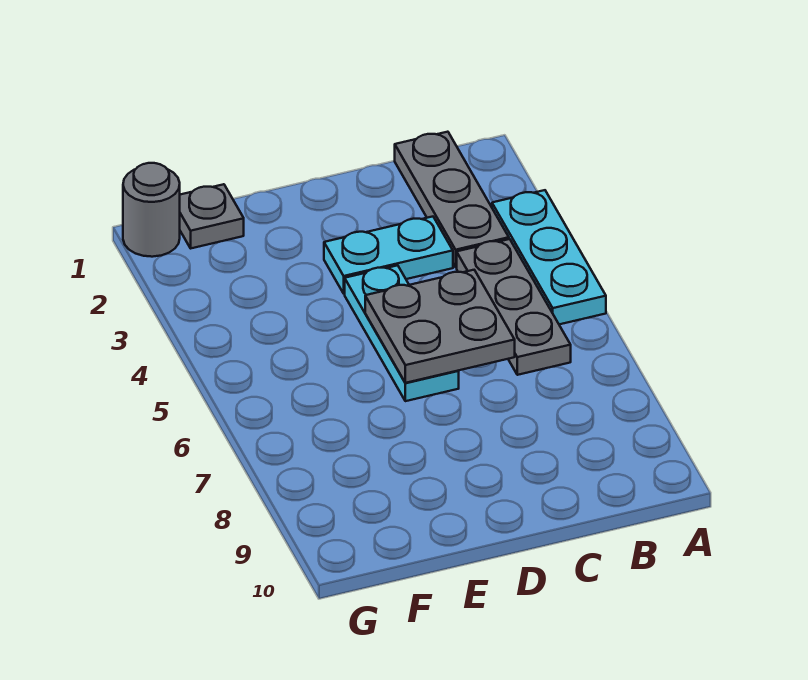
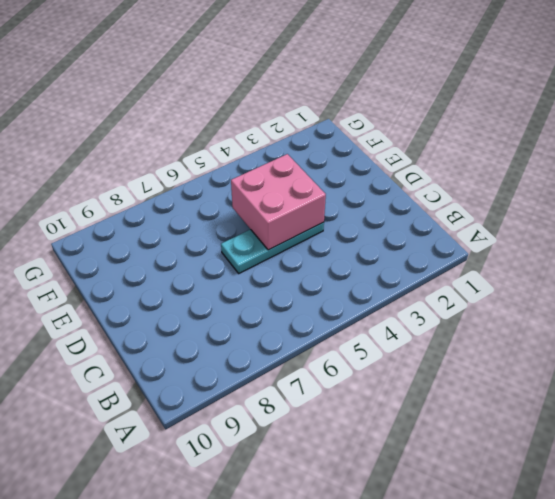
pink brick D4:E5 level 2 -> grey plate C5:D6 level 2
none -> cyan plate A3:A5 level 1
none -> grey plate B1:B3 level 1

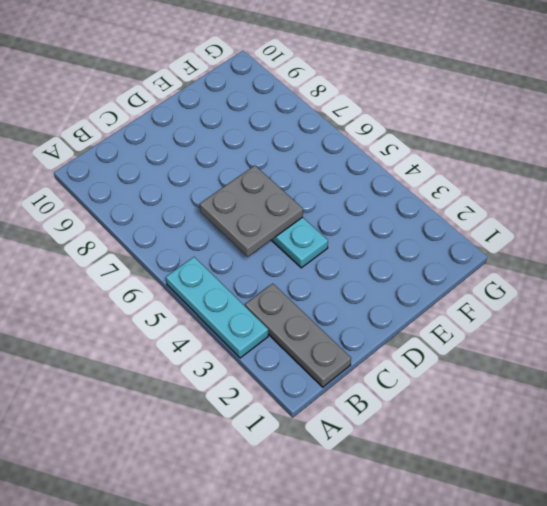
none -> grey plate B4:B6 level 1
none -> cyan plate C3:D3 level 1

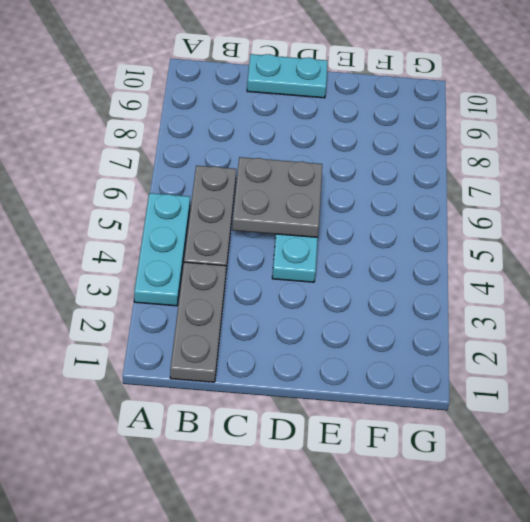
cyan plate C10:D10 level 1 -> cyan plate C3:D3 level 1
none -> grey plate F1 level 1
none -> grey round brick G1 level 1

